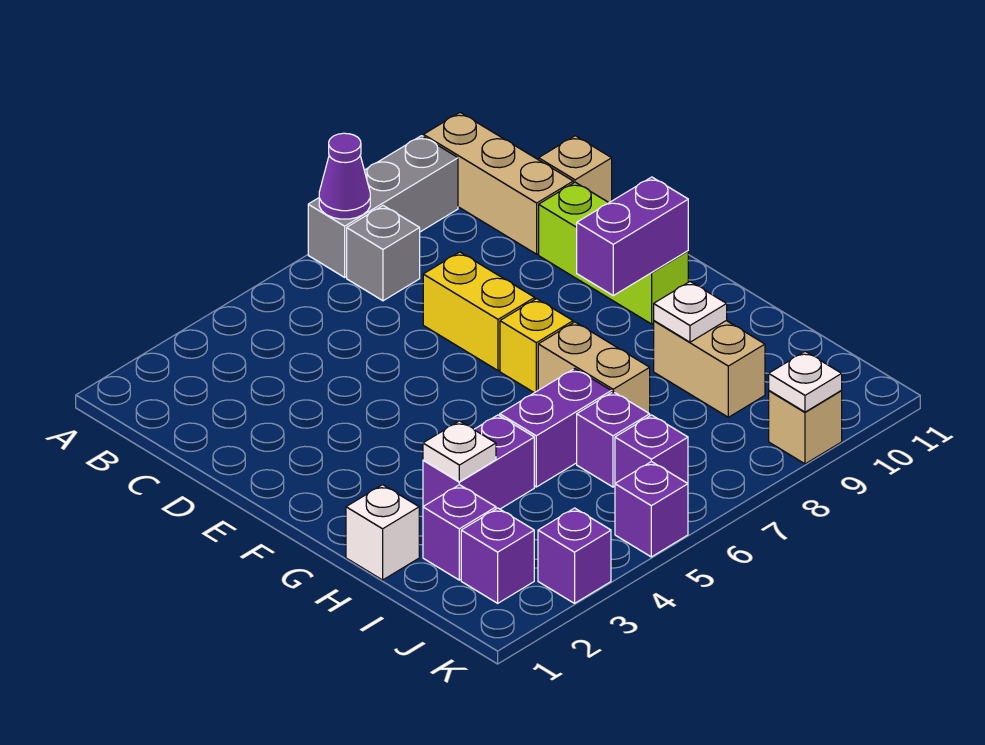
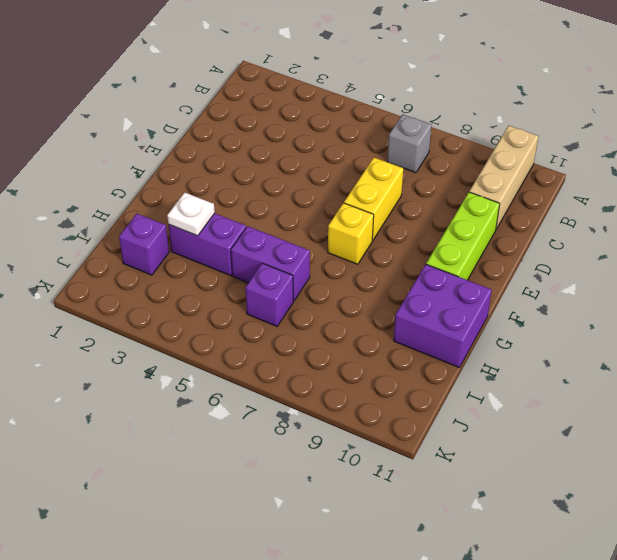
purple brick G10:H11 level 1 -> none
none -> grey brick A7:A9 level 1
none -> tan brick C11 level 1
none -> tan brick G7:H7 level 1

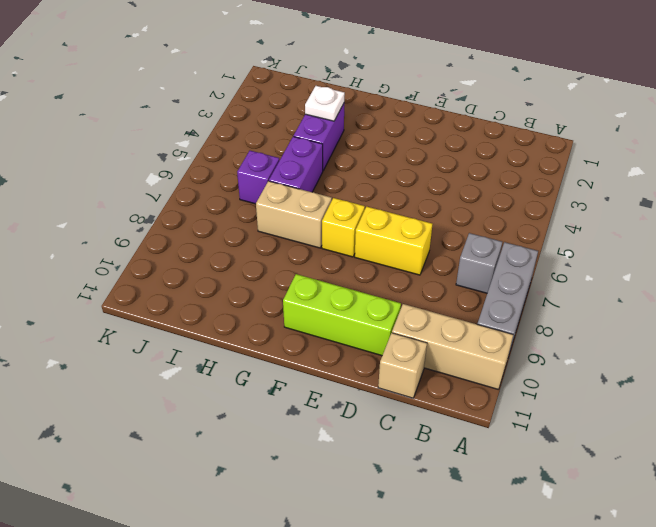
none -> white brick H1 level 1
none -> tan brick H9:I9 level 1
none -> purple brick I2 level 1

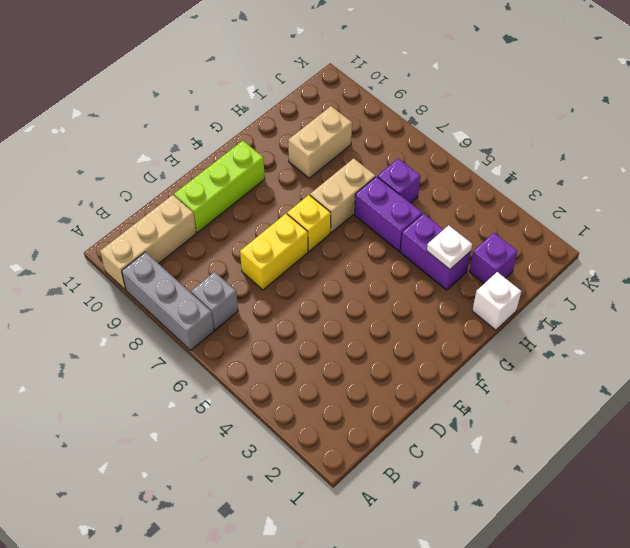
none -> tan brick C11 level 1
none -> purple brick J2 level 1
none -> purple brick J6 level 1

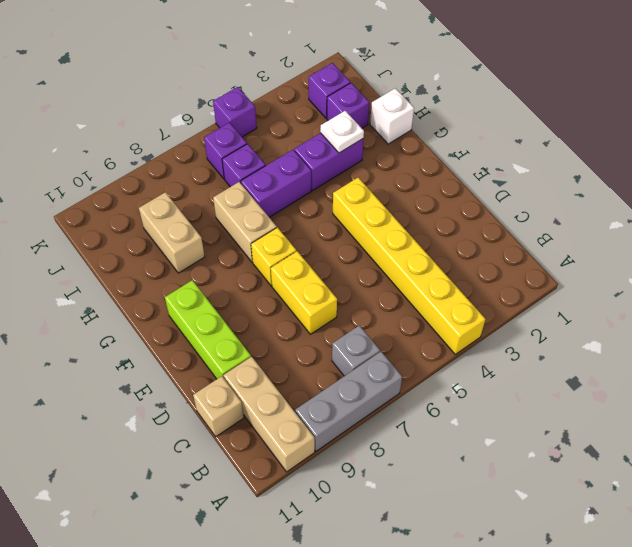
yellow brick A4:F4 level 1 -> none
none -> purple brick K3 level 1
none -> tan brick K9 level 1
none -> purple cone A7 level 2

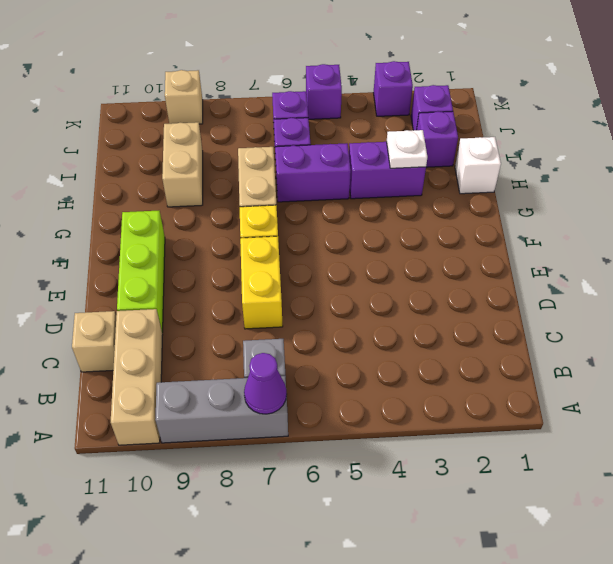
none -> purple brick F9:F10 level 2
none -> white plate H9 level 2
none -> white plate K9 level 2

